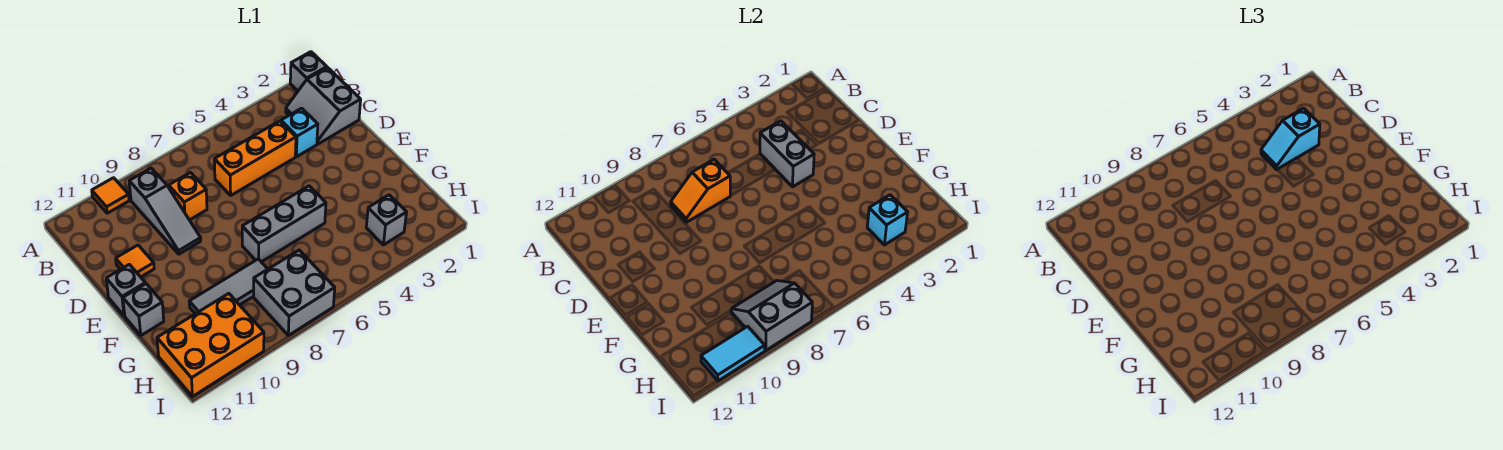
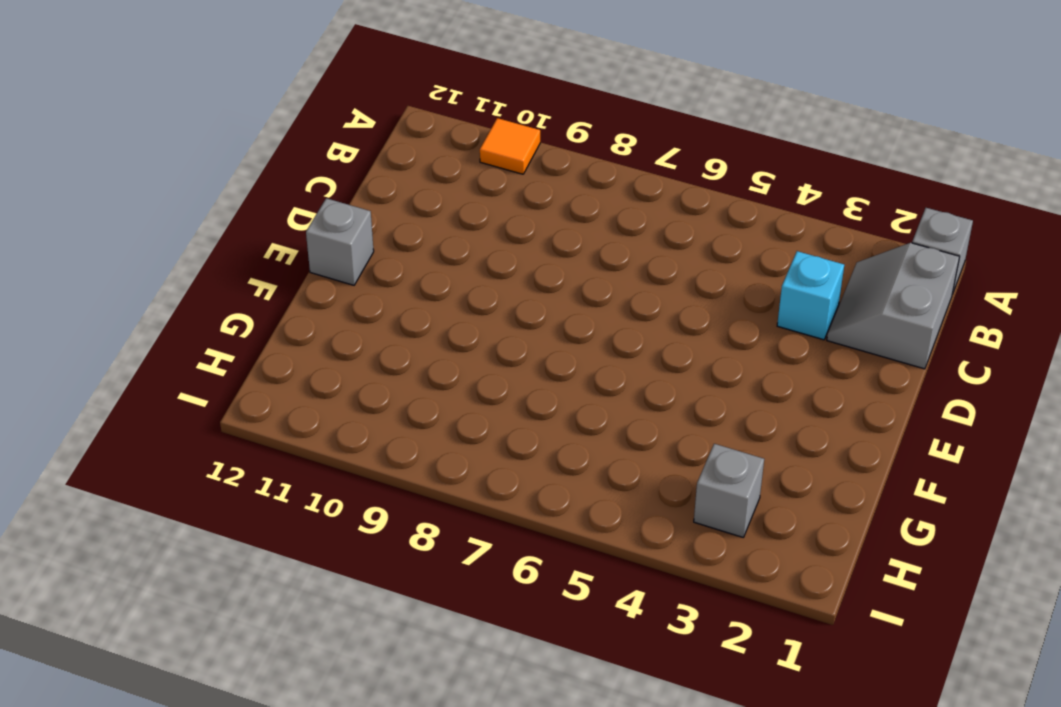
none -> grey slope B9:D9 level 1 top B
none -> orange brick C4:C6 level 1
none -> orange brick C8 level 1

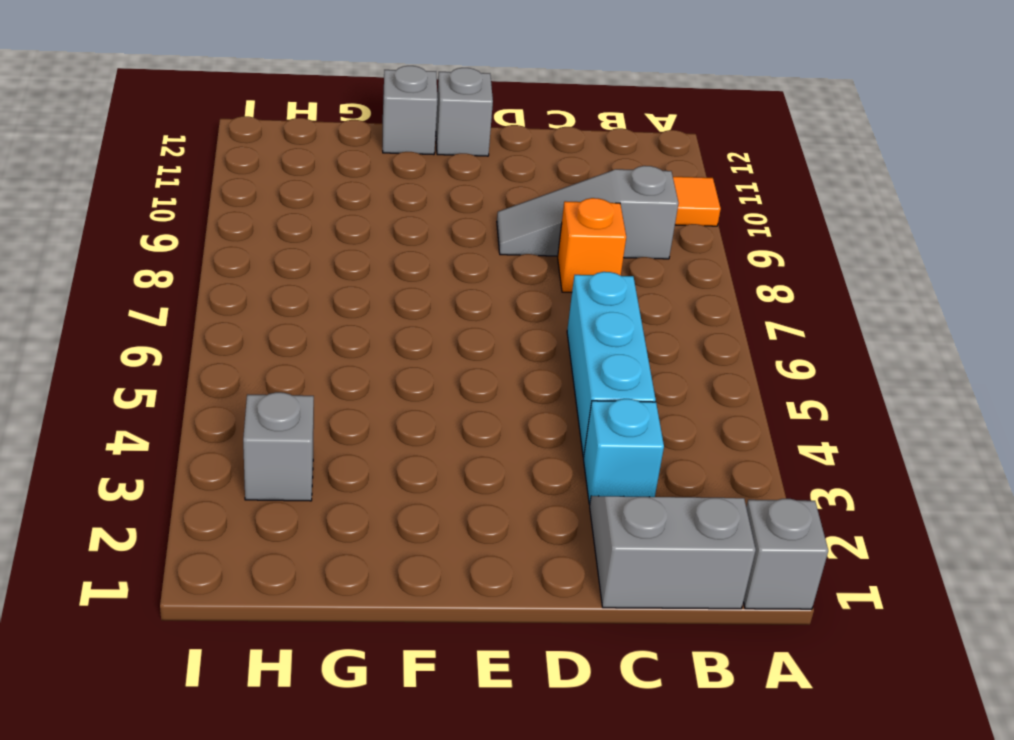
cyan brick C4:C6 level 1 -> orange brick C4:C6 level 1
none -> orange tile D11 level 1
none -> grey brick F5:F7 level 1
none -> grey tile G8:G10 level 1

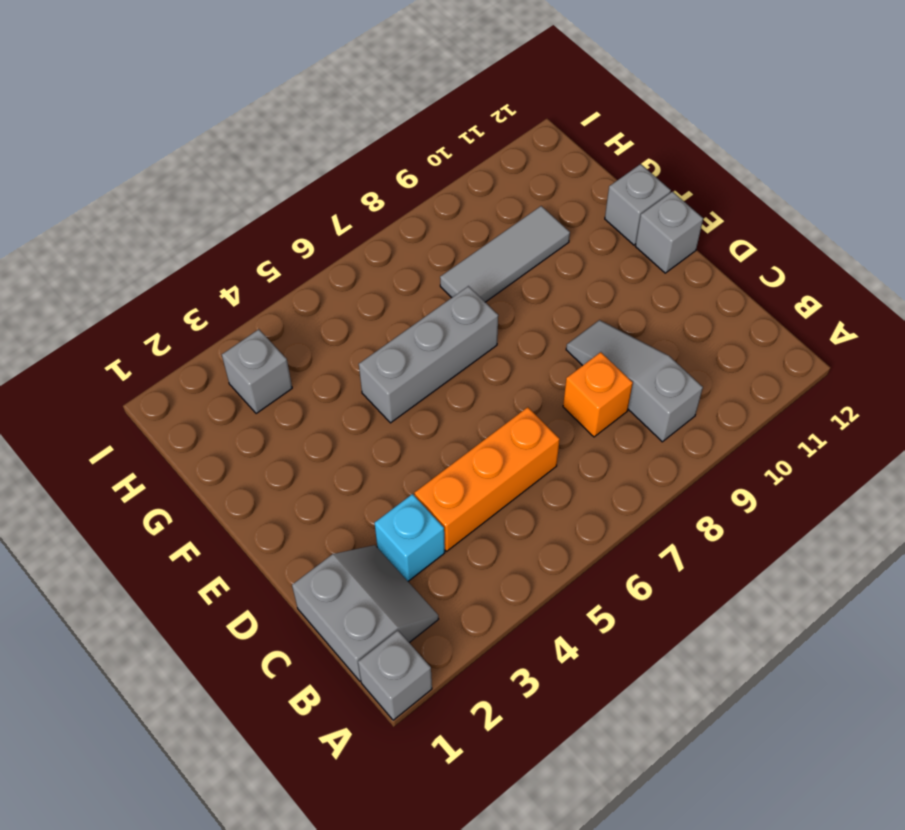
none -> orange tile A10 level 1
none -> orange tile D11 level 1
none -> grey brick H7:I8 level 1

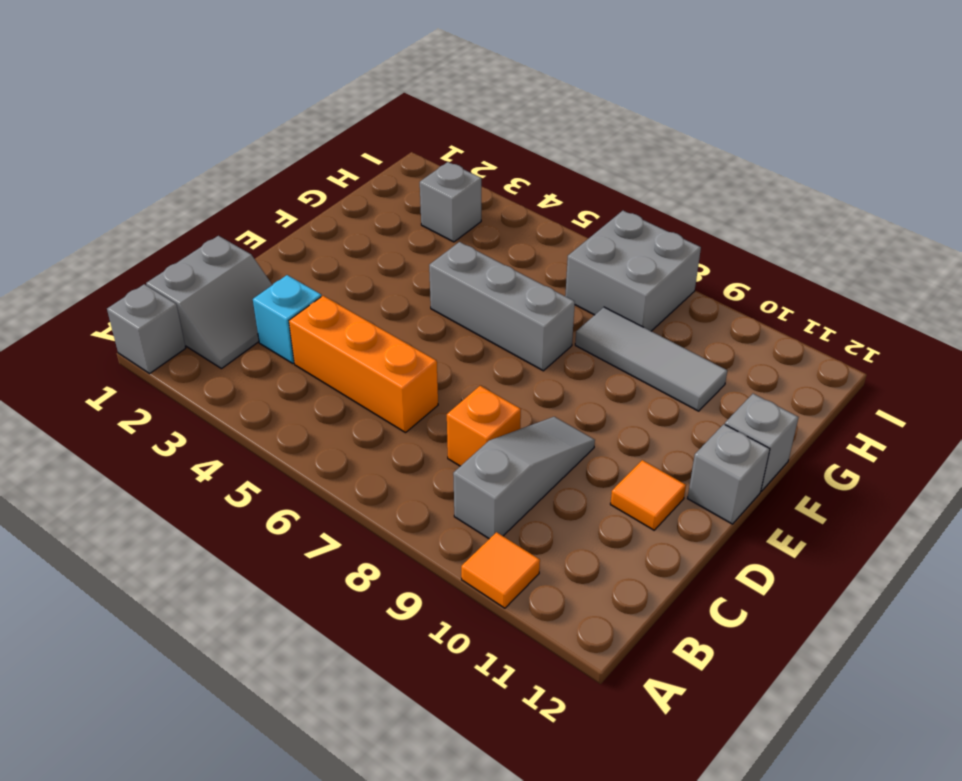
none -> orange brick H10:I12 level 1
none -> grey brick C4:D4 level 2
none -> orange slope C7:C8 level 2 top 7

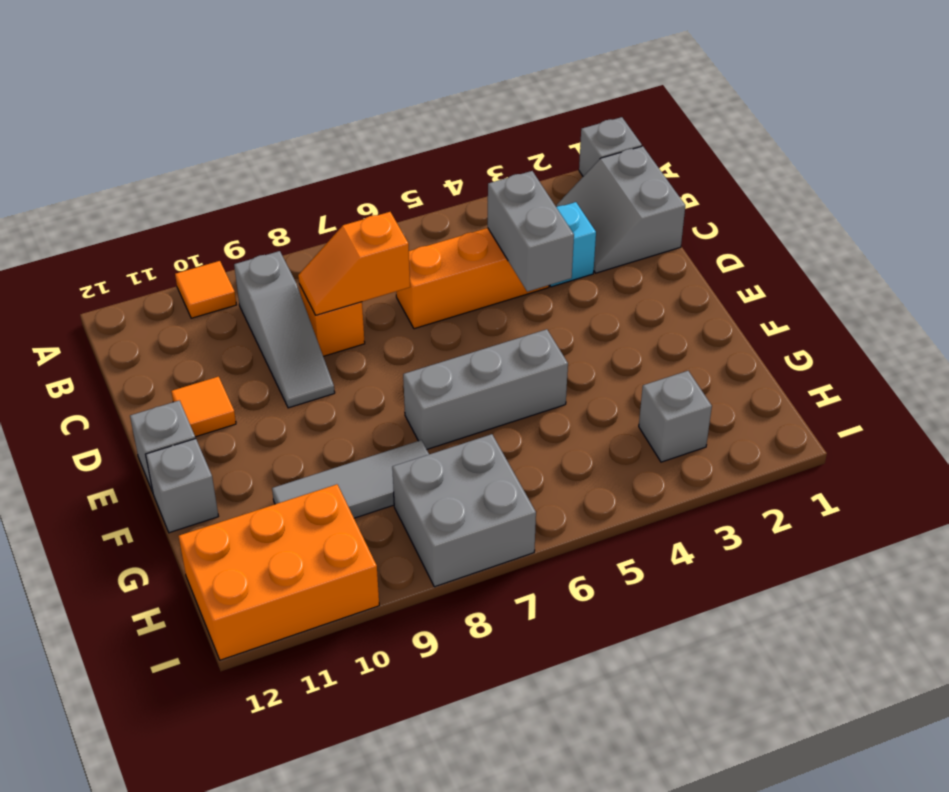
none -> cyan brick H3 level 2
none -> grey slope H8:I9 level 2 top I
none -> cyan tile I10:I11 level 2

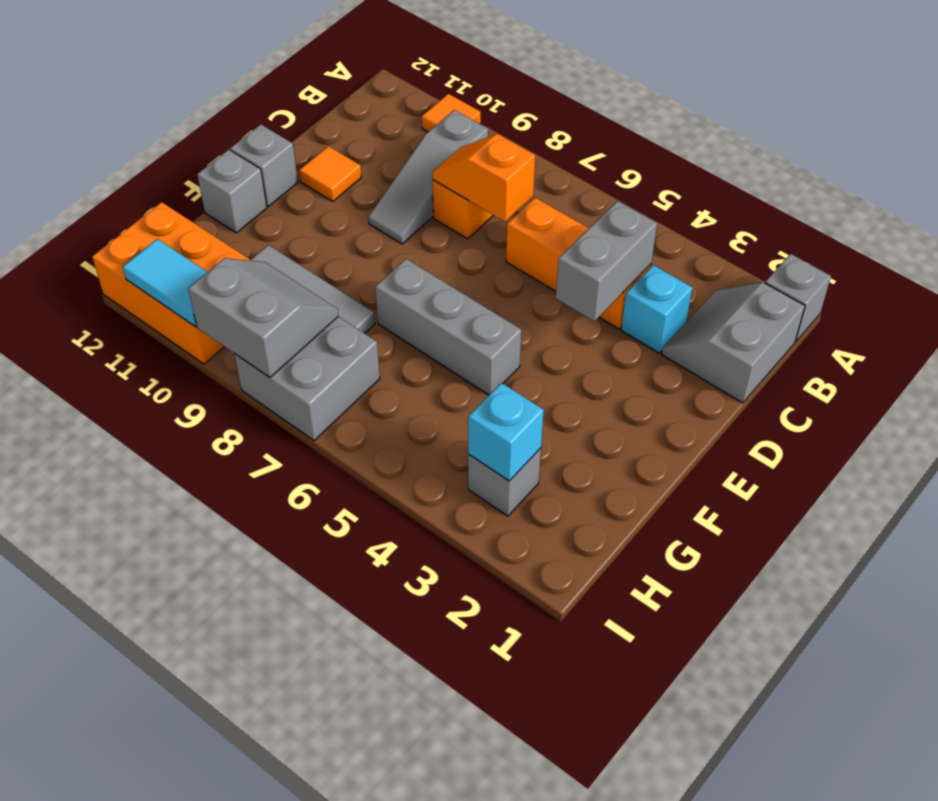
none -> cyan slope C3:C4 level 3 top 3

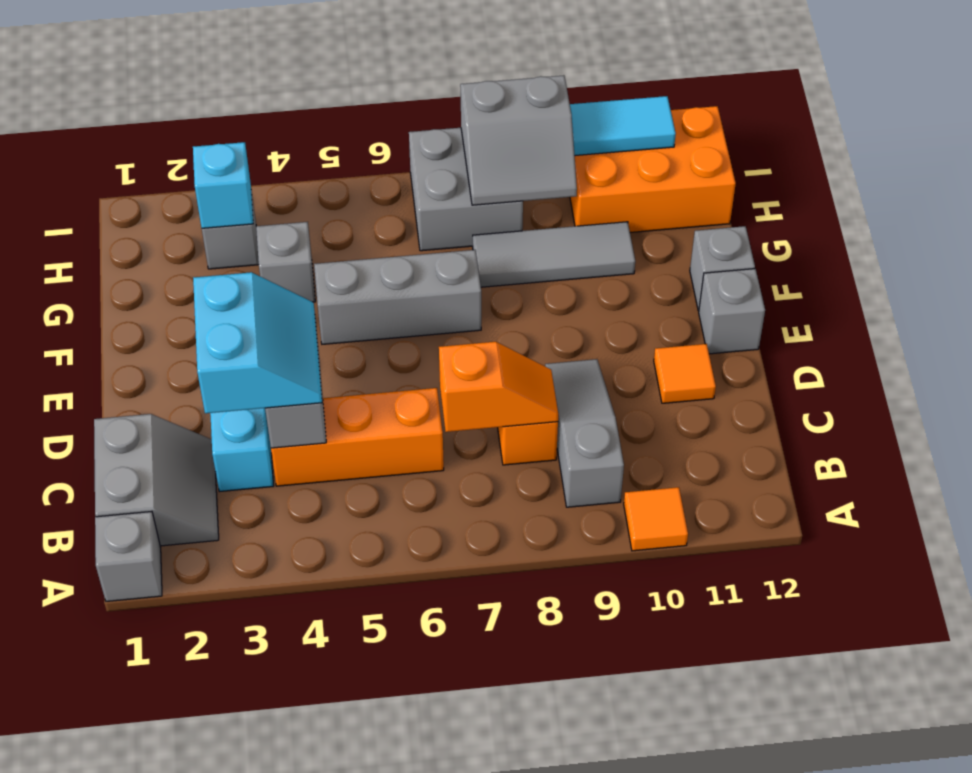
cyan slope C3:D4 level 3 top 3 -> cyan slope C3:C4 level 3 top 3
grey brick G4 level 1 -> none

